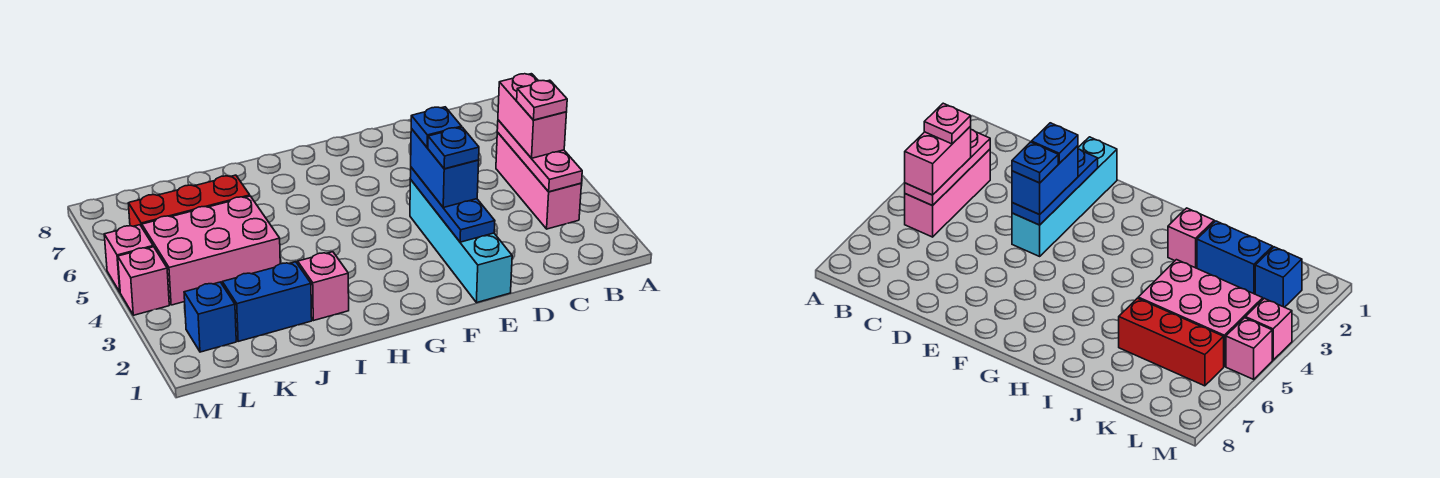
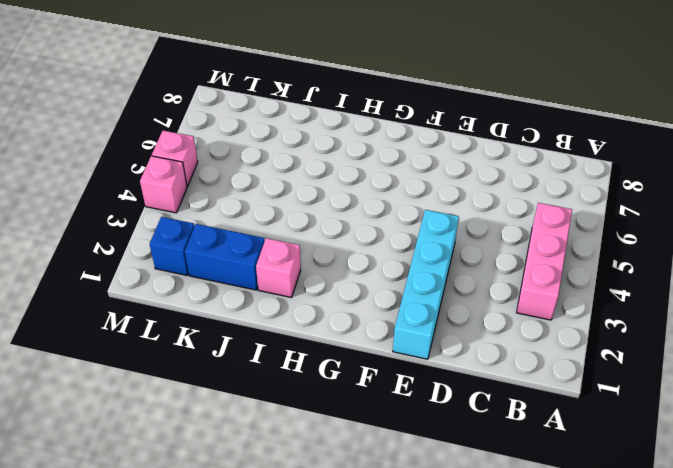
none -> pink brick J4:L5 level 1
none -> red brick J6:L6 level 1
none -> pink plate B3:B5 level 2

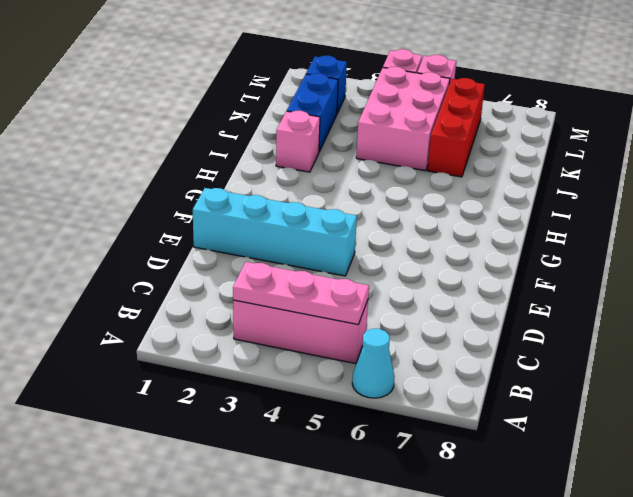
cyan cone A6 level 1 -> none
none -> blue plate E2:E4 level 2
none -> pink brick B4:B5 level 3
none -> blue brick E3:E4 level 3

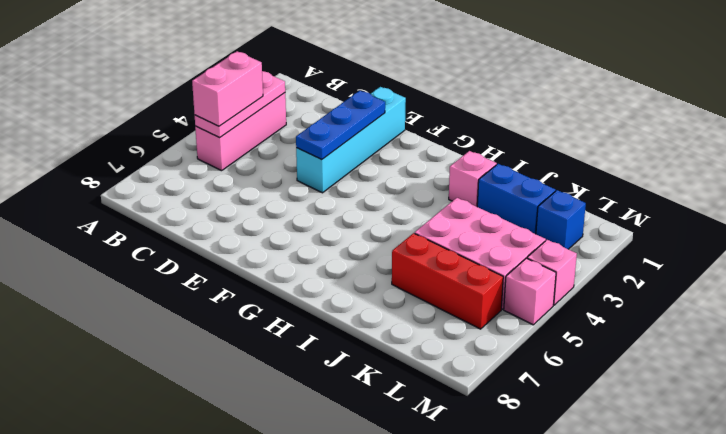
none -> blue brick E3:E4 level 3
none -> pink plate B4 level 4
none -> blue plate E3 level 4

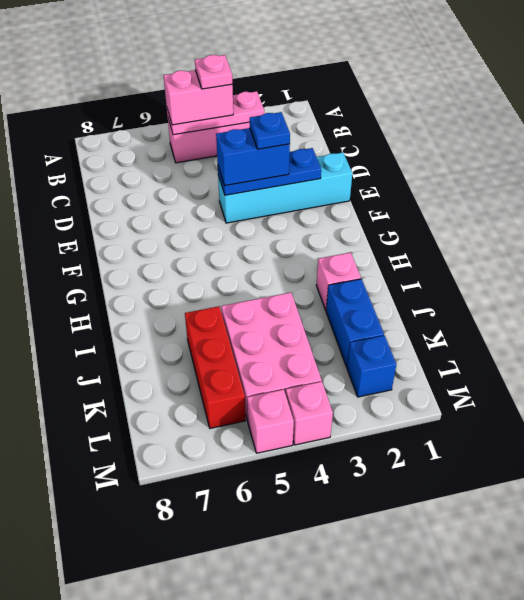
none -> blue plate E4 level 4

